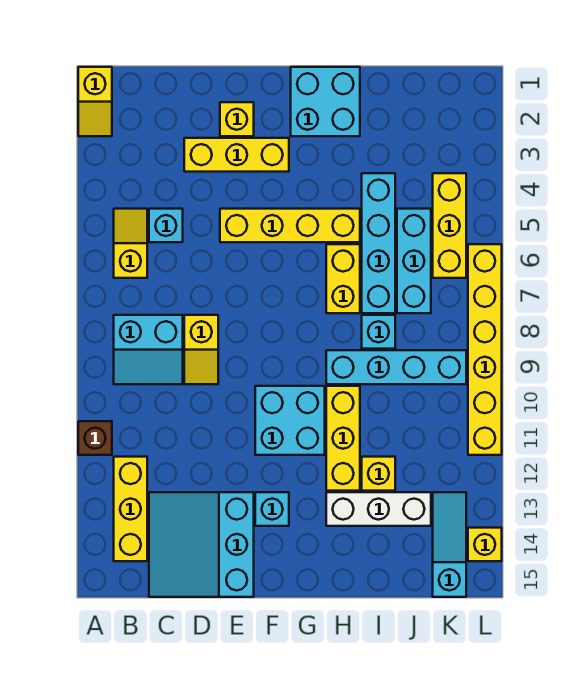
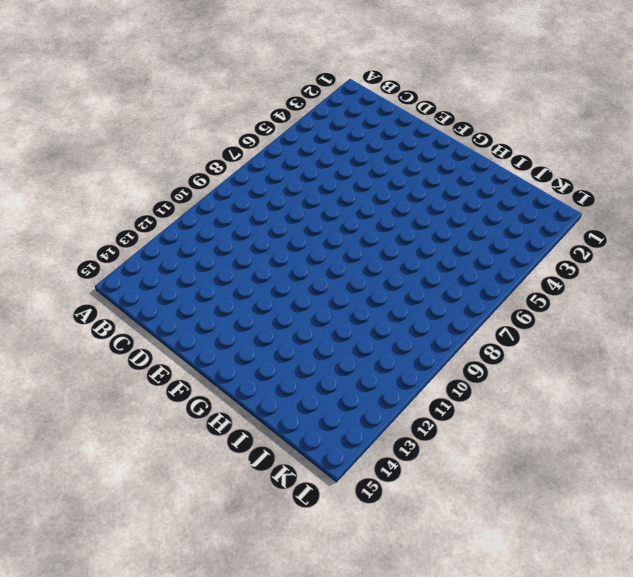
none -> yellow slope A1:A2 level 1 top 1
none -> brown brick A11 level 1
none -> yellow slope B5:B6 level 1 top 6

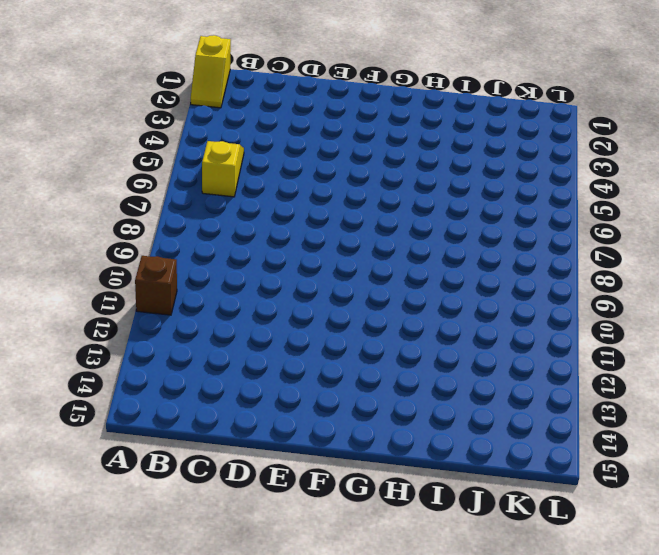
none -> cyan slope B8:C9 level 1 top 8
none -> yellow brick B12:B14 level 1
none -> cyan brick C5 level 1

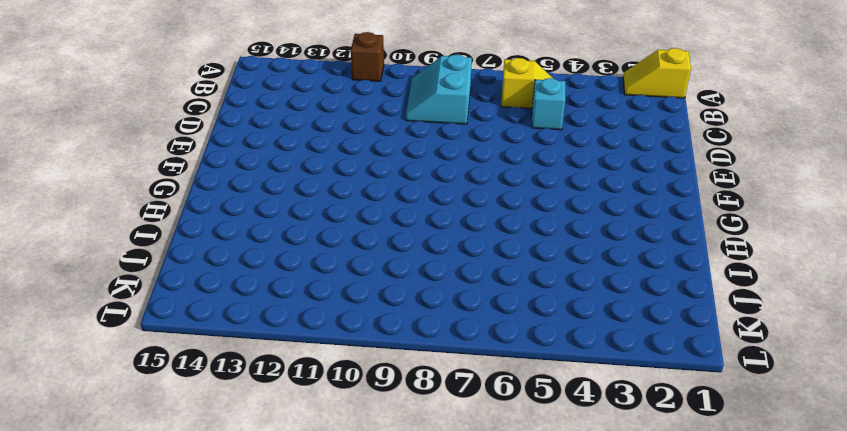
none -> yellow brick B12:B14 level 1
none -> cyan slope C13:E15 level 1 top E
none -> yellow brick D3:F3 level 1

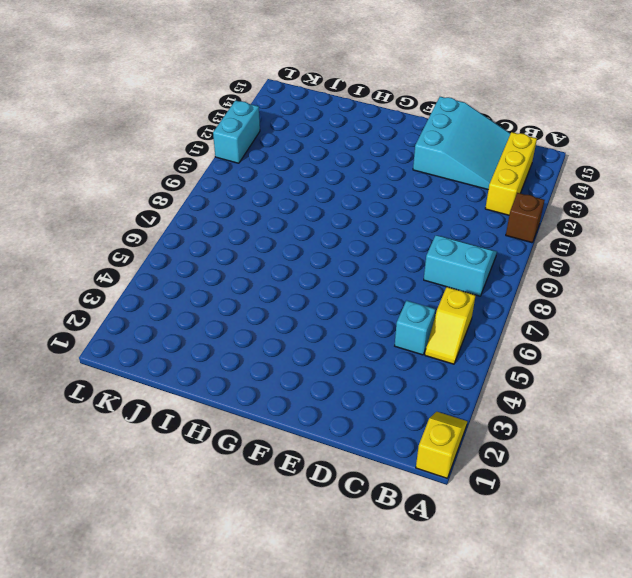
cyan brick L11:L12 level 1 -> yellow brick L6:L11 level 1
none -> yellow brick D3:F3 level 1
none -> yellow slope D8:D9 level 1 top 8
none -> yellow brick E2 level 1

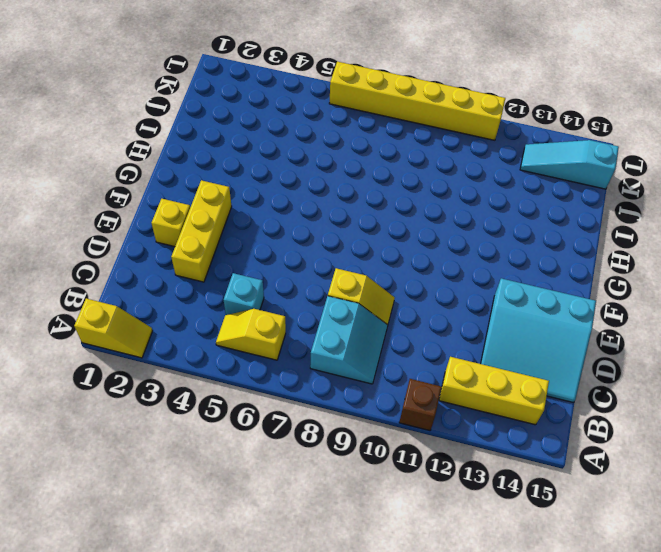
none -> yellow brick E5:H5 level 1
none -> cyan brick F10:G11 level 1
none -> cyan brick F13 level 1

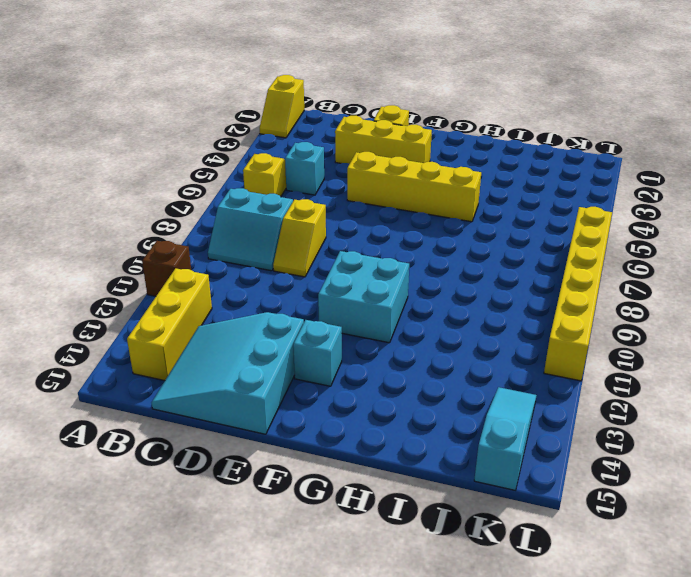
none -> cyan brick G1:H2 level 1
none -> yellow brick H6:H7 level 1
none -> cyan brick H9:K9 level 1

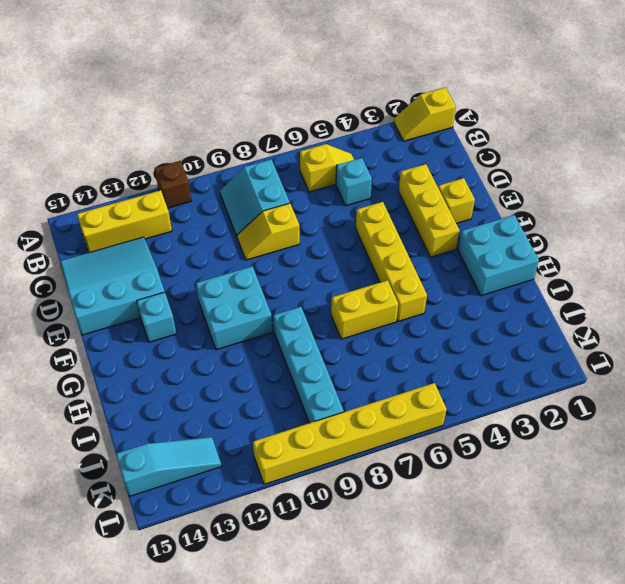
none -> yellow brick H10:H12 level 1
none -> white brick H13:J13 level 1
none -> cyan brick I4:I7 level 1

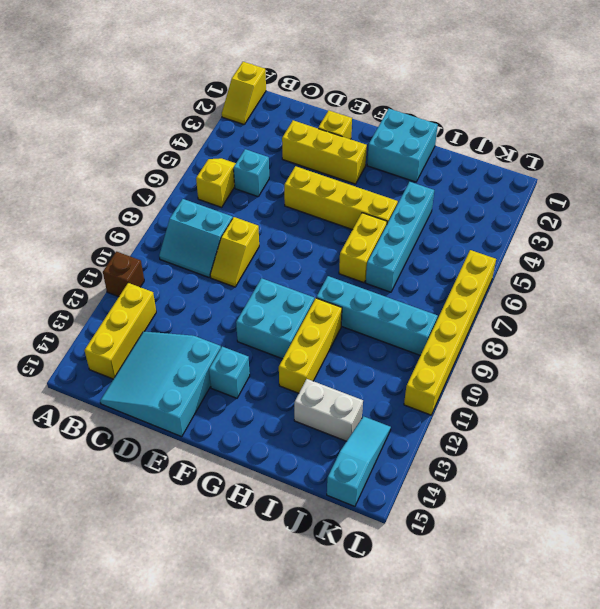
white brick I13:J13 level 1 -> white brick H13:J13 level 1
none -> cyan brick I8 level 1
none -> yellow brick I12 level 1
none -> cyan brick J5:J7 level 1

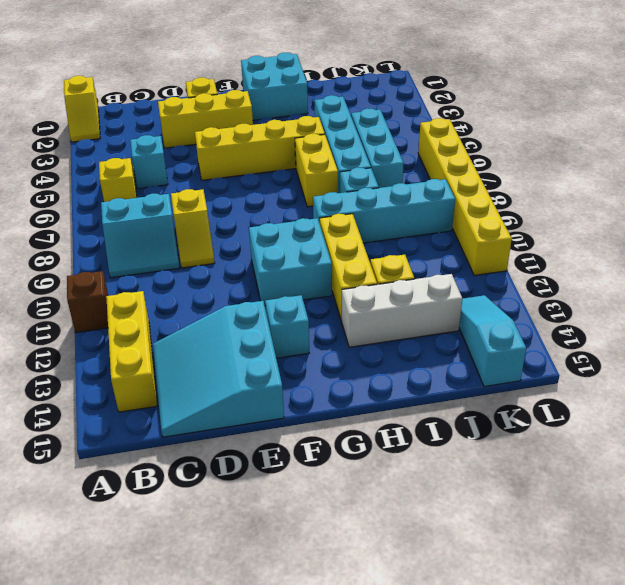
none -> yellow brick K4:K6 level 1
none -> yellow brick L14 level 1

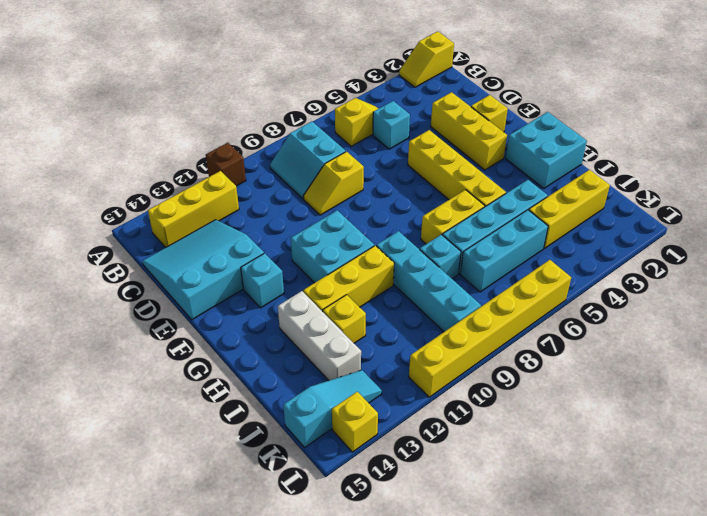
yellow brick J2:J4 level 1 -> yellow brick K4:K6 level 1

